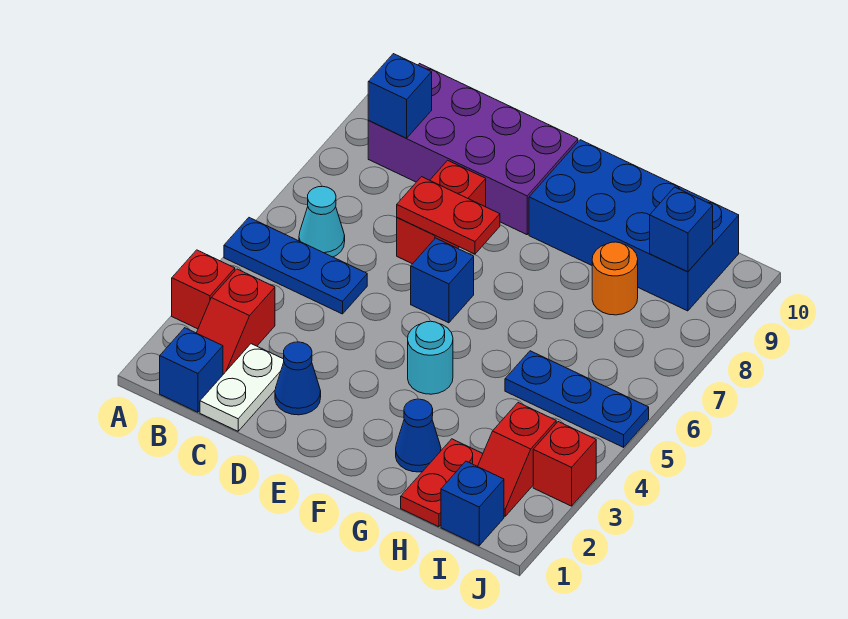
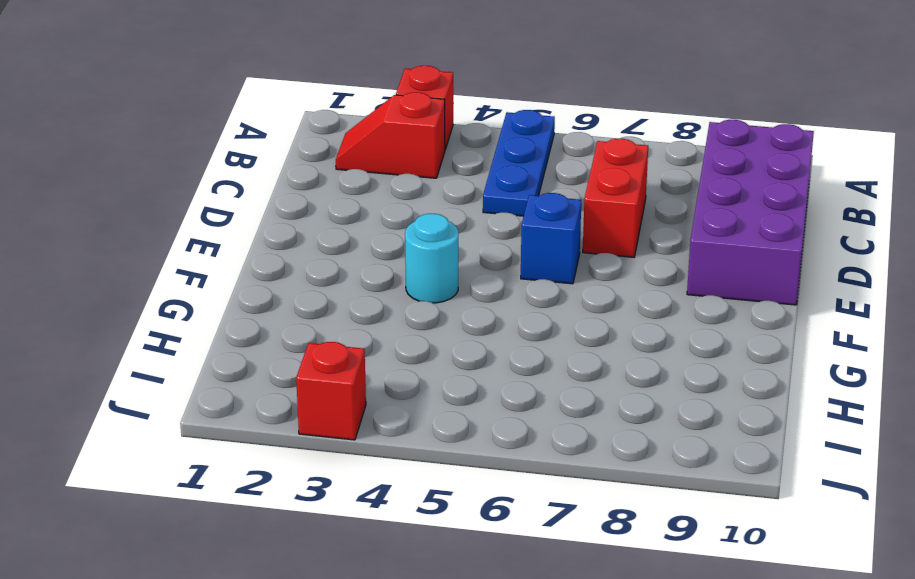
red brick C7:D7 level 1 -> red brick D7:D8 level 1
none -> blue brick B1 level 1
none -> cyan cone B6 level 1
none -> white plate C1:C2 level 1

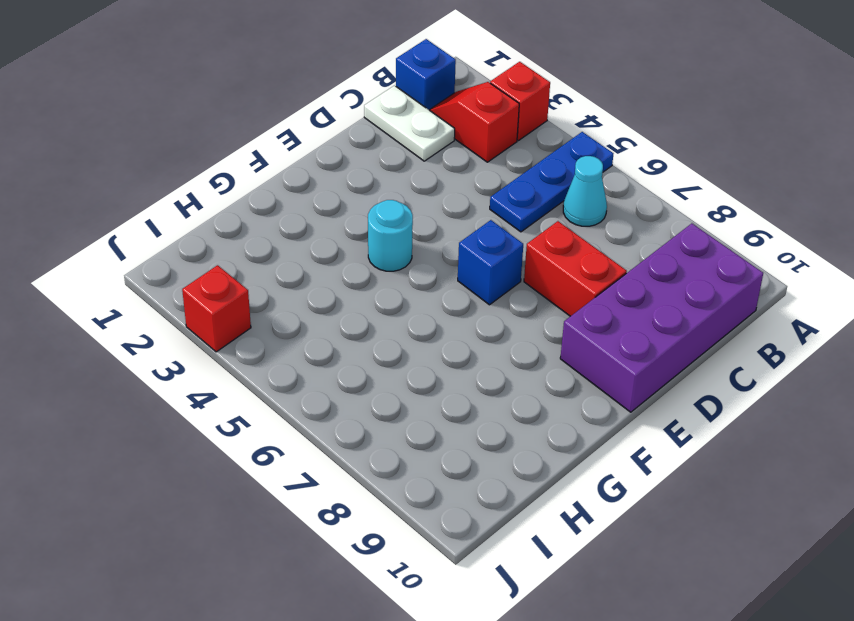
none -> blue cone D2 level 1
none -> blue brick F9:I10 level 1
none -> blue cone G2 level 1

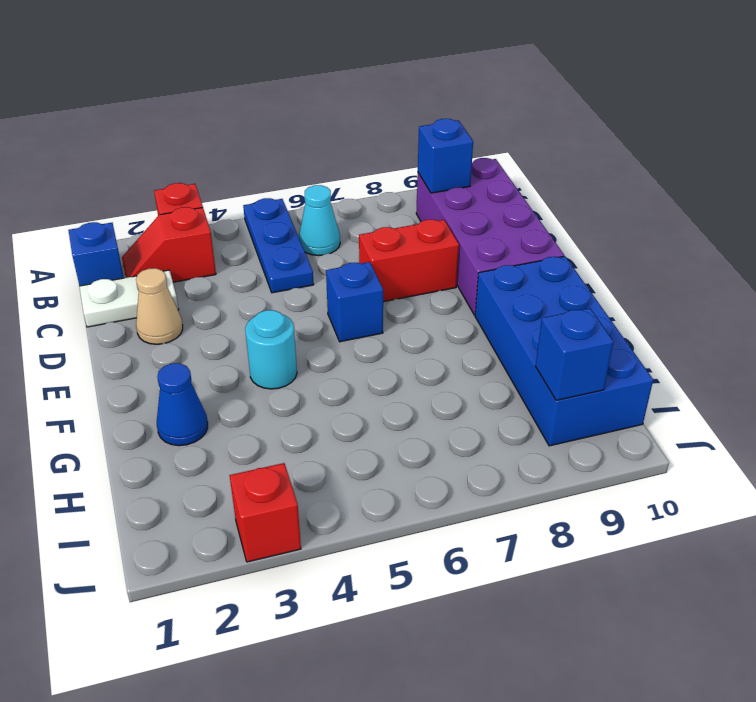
tan cone D2 level 1 -> blue cone D2 level 1
none -> red plate H1:H2 level 1
none -> blue plate H5:J5 level 1
none -> orange round brick H8 level 1

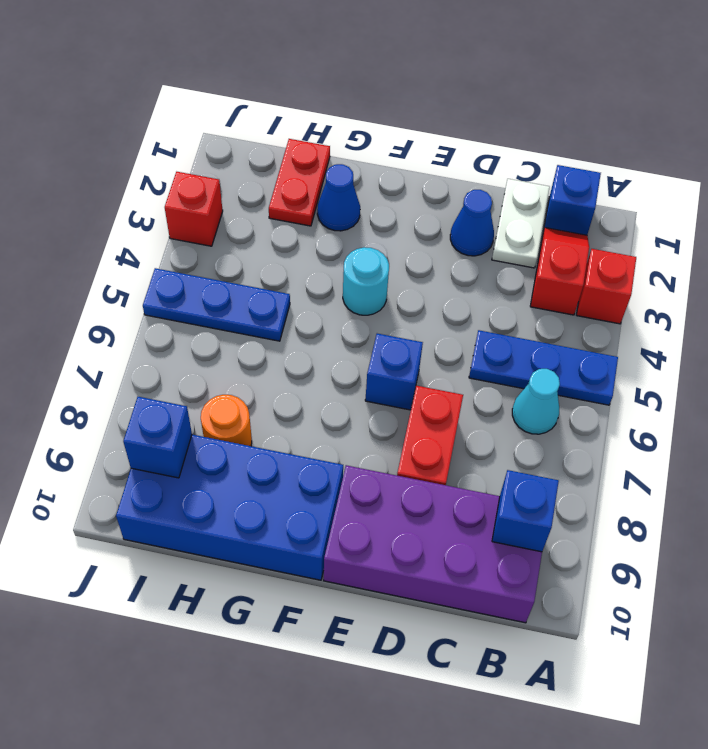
none -> blue brick I1 level 1
none -> red slope I2:I3 level 1 top 3
none -> red plate D7:E7 level 2

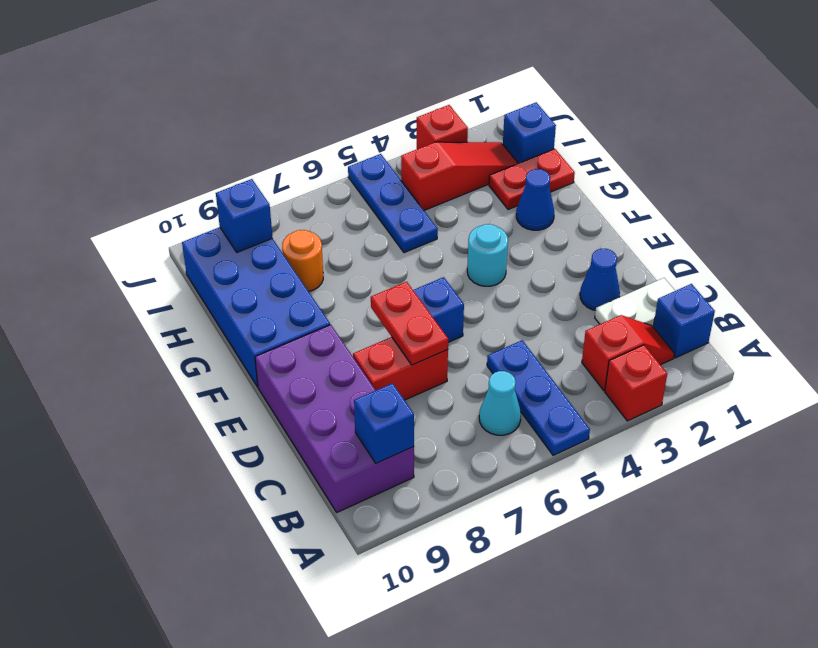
red slope I2:I4 level 1 top 4 -> red slope I2:I3 level 1 top 3

